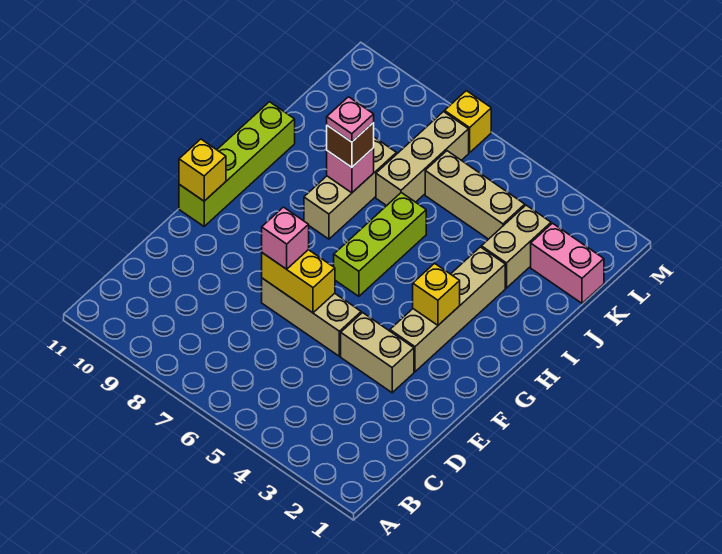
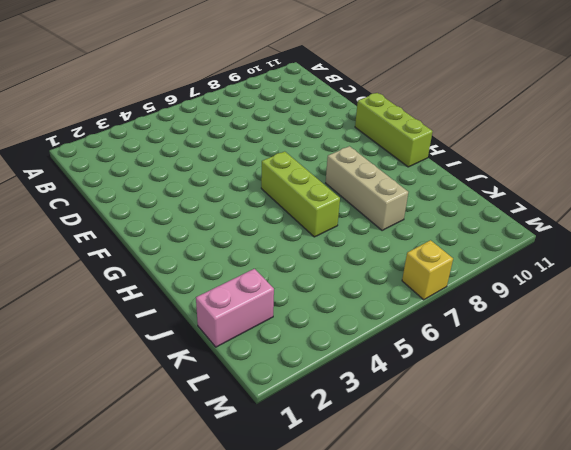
lime brick F11:H11 level 1 -> lime brick F11:I11 level 1
none -> tan brick E3:E4 level 1
none -> tan brick E5:E7 level 1
none -> tan brick F3:I3 level 1

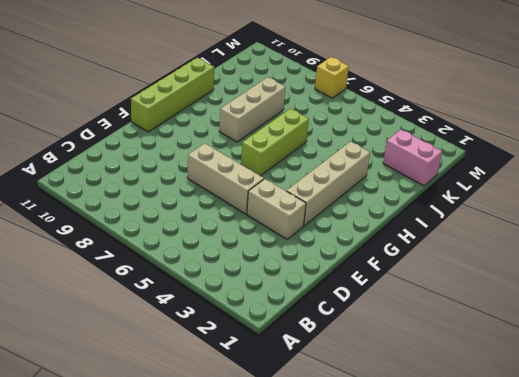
none -> tan brick J3:K3 level 1
none -> tan brick J7:L7 level 1
none -> tan brick K4:K6 level 1

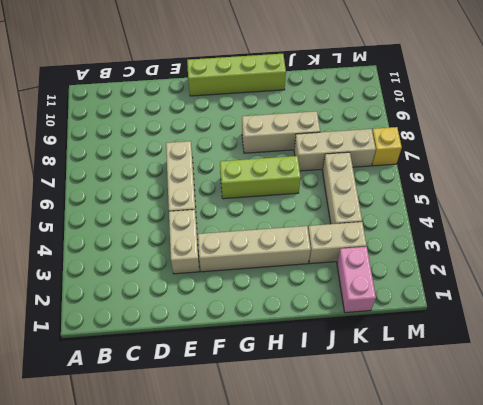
none -> yellow brick E6:E7 level 2
none -> yellow brick F11 level 2
none -> yellow brick G3 level 2

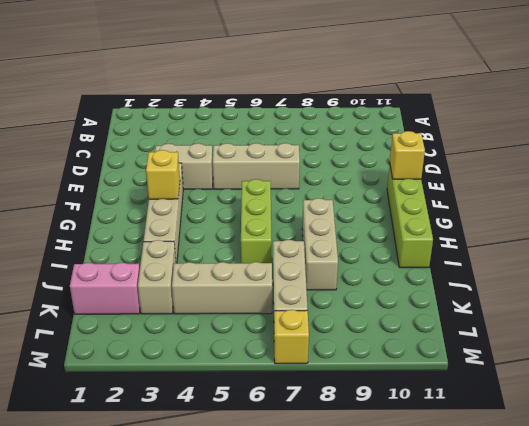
none -> yellow brick E6:E7 level 2
none -> pink brick I8 level 2
none -> pink brick E7 level 3

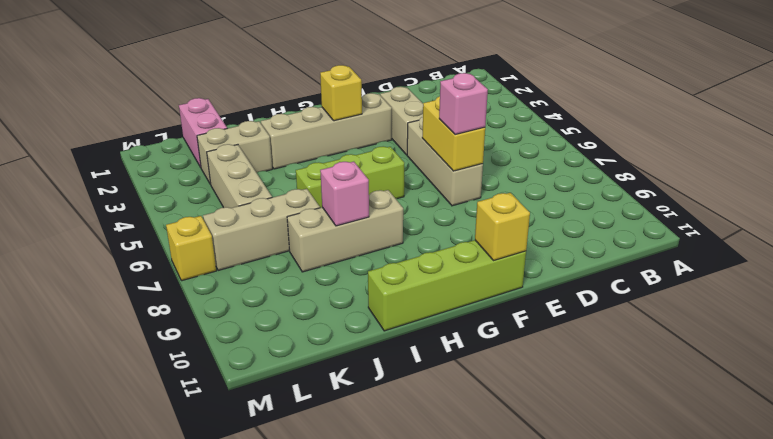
none -> brown brick I8 level 3
none -> pink plate I8 level 4

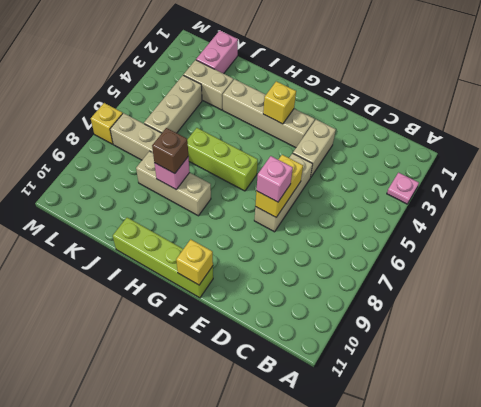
pink plate A3 level 1 -> pink plate I8 level 4

